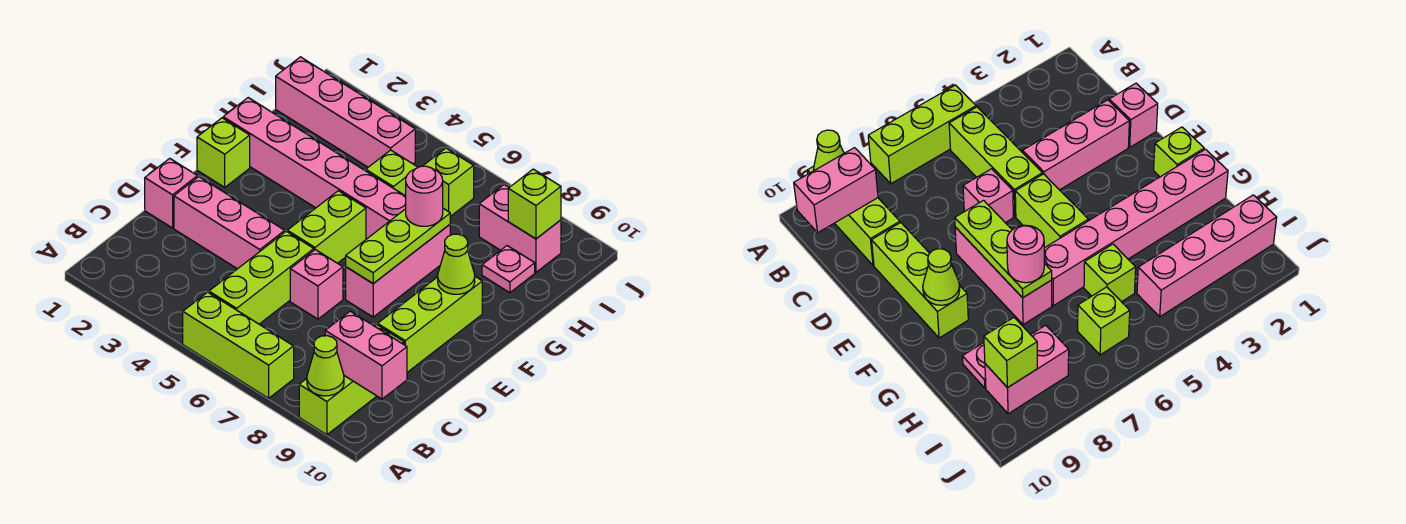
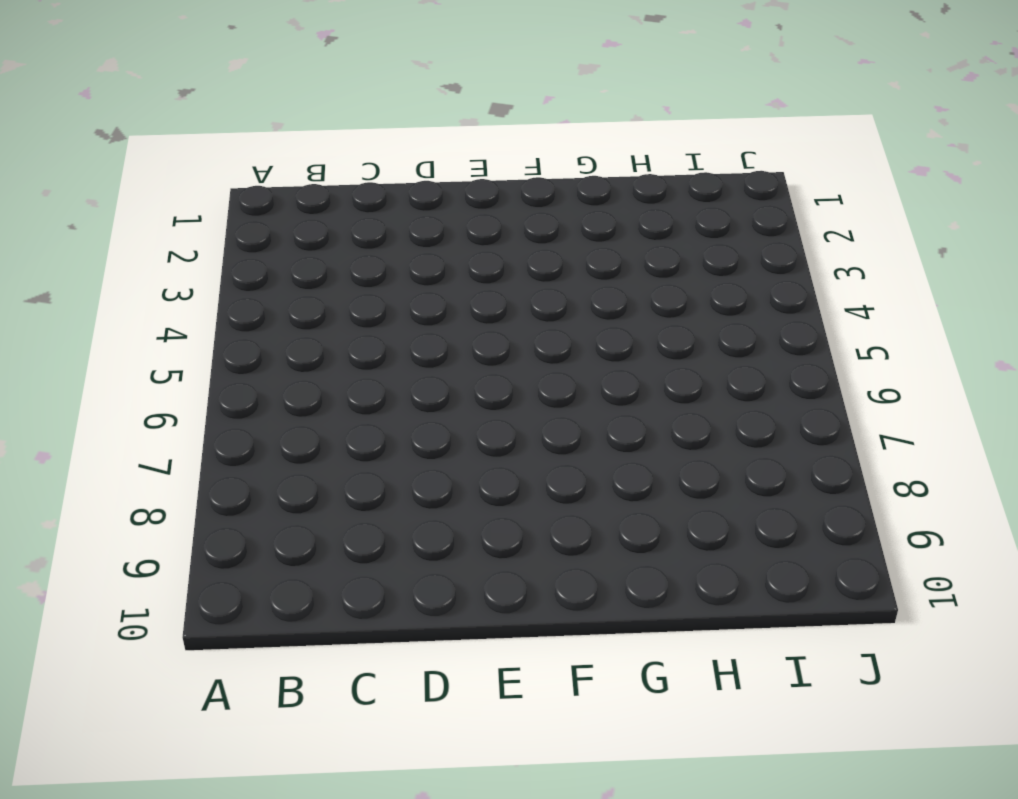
none -> lime brick A5:A7 level 1
none -> lime brick A9:C9 level 1
none -> lime brick B5:D5 level 1

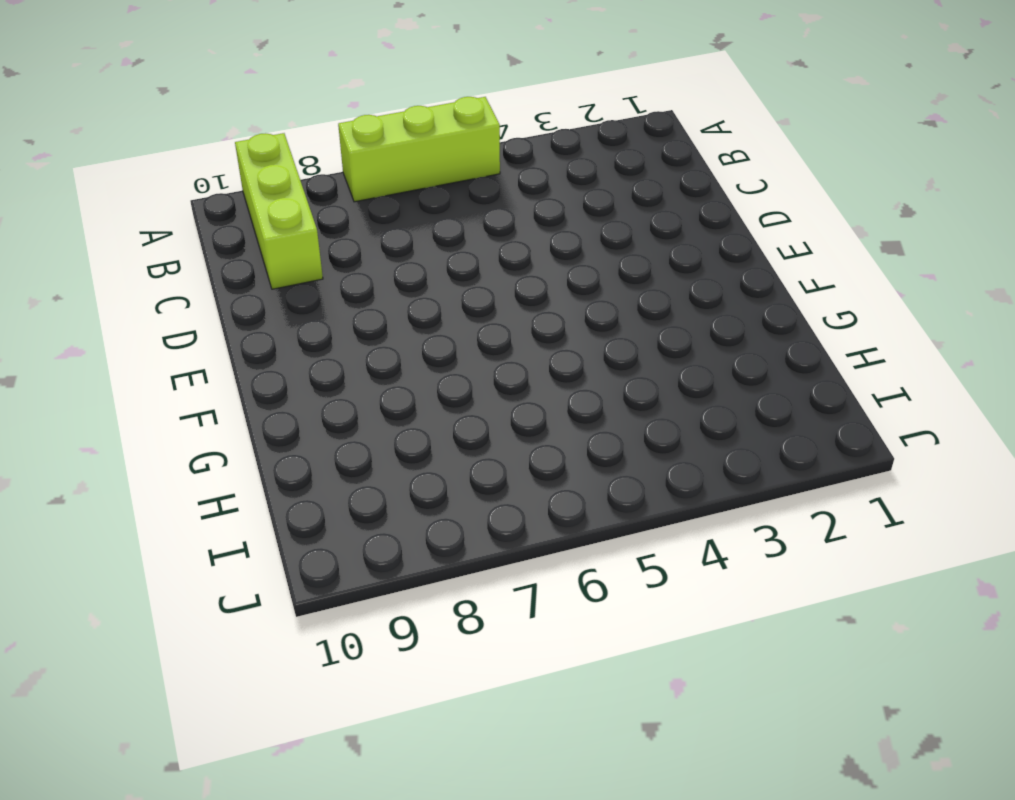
none -> lime brick B5:D5 level 1
none -> pink brick D1 level 1
none -> pink brick D2:D4 level 1

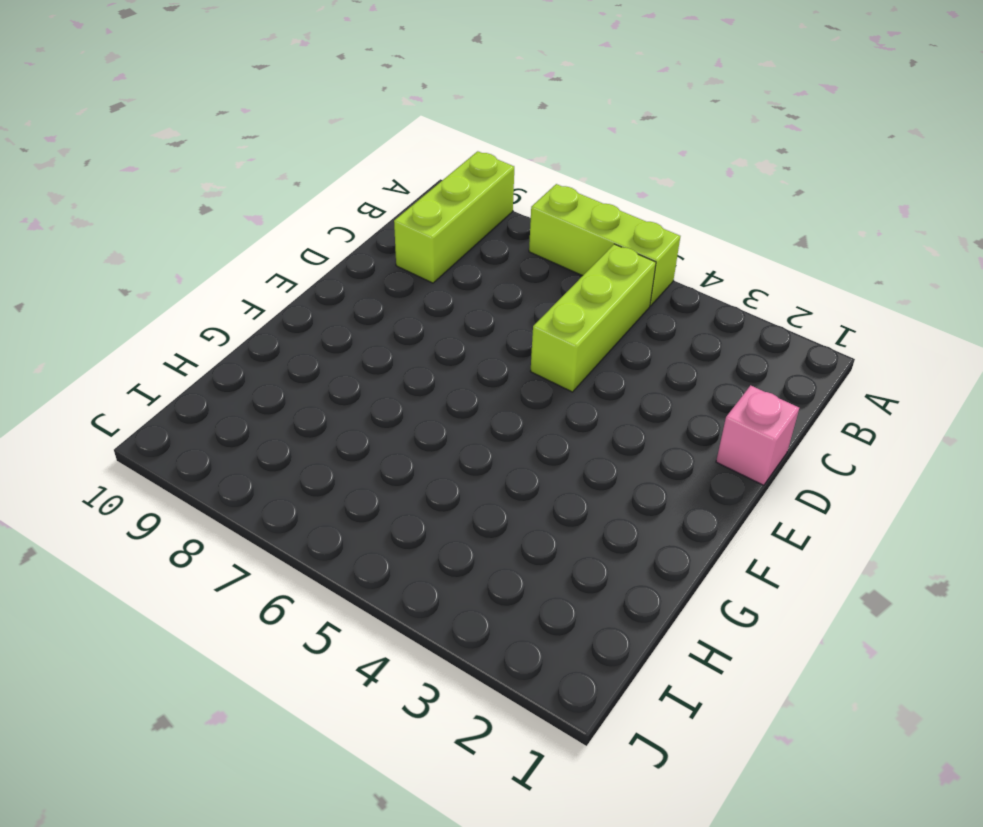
none -> pink brick D2:D4 level 1
none -> pink brick D6 level 1
none -> lime brick D9:F9 level 1

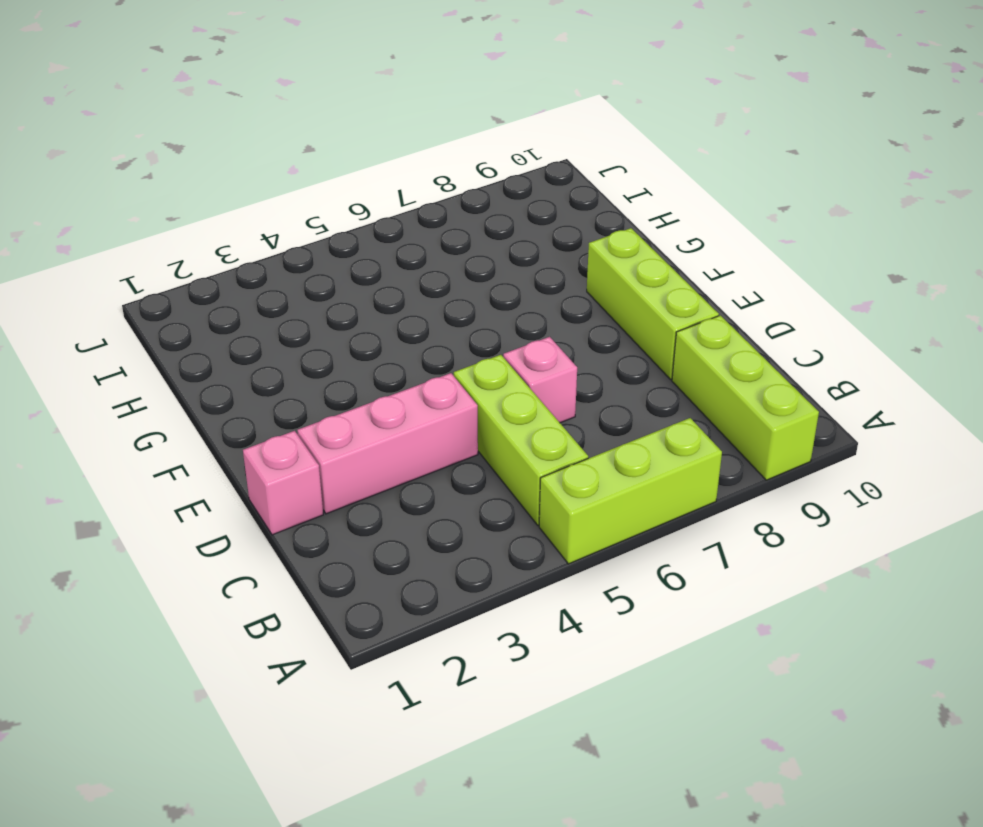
none -> lime brick E5:F5 level 1
none -> pink brick E7:G7 level 1
none -> lime brick F1 level 1

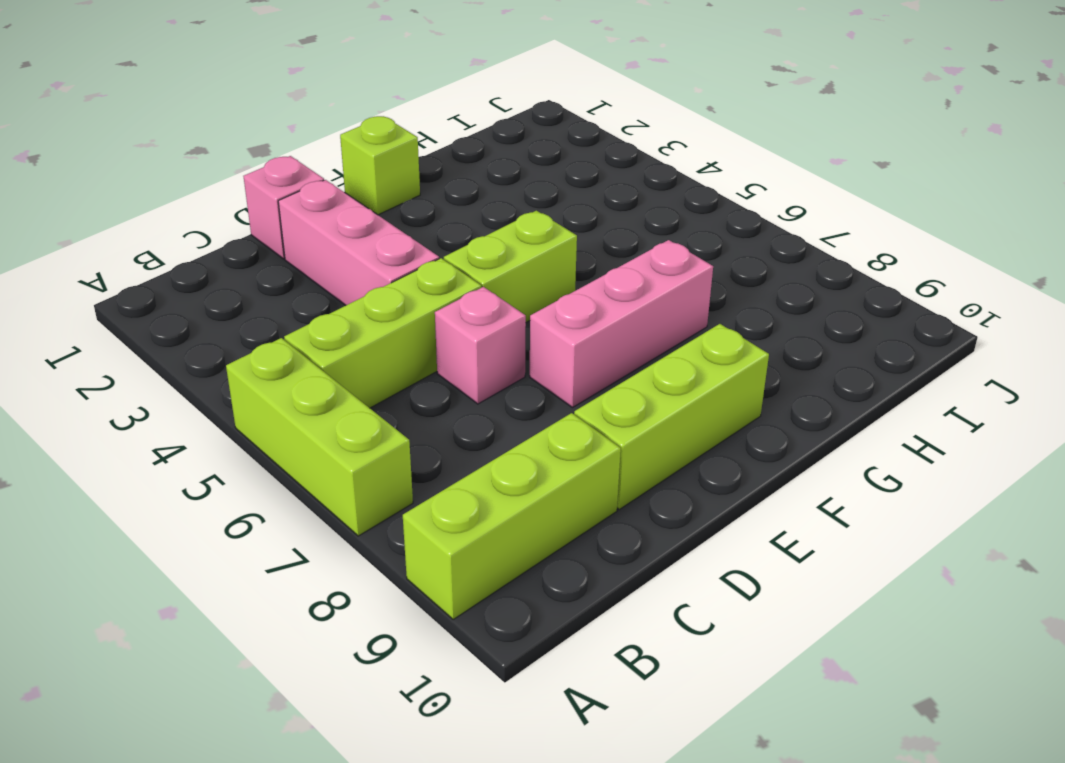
none -> pink brick G1:G6 level 1
none -> lime brick H5 level 1
none -> pink plate H9 level 1

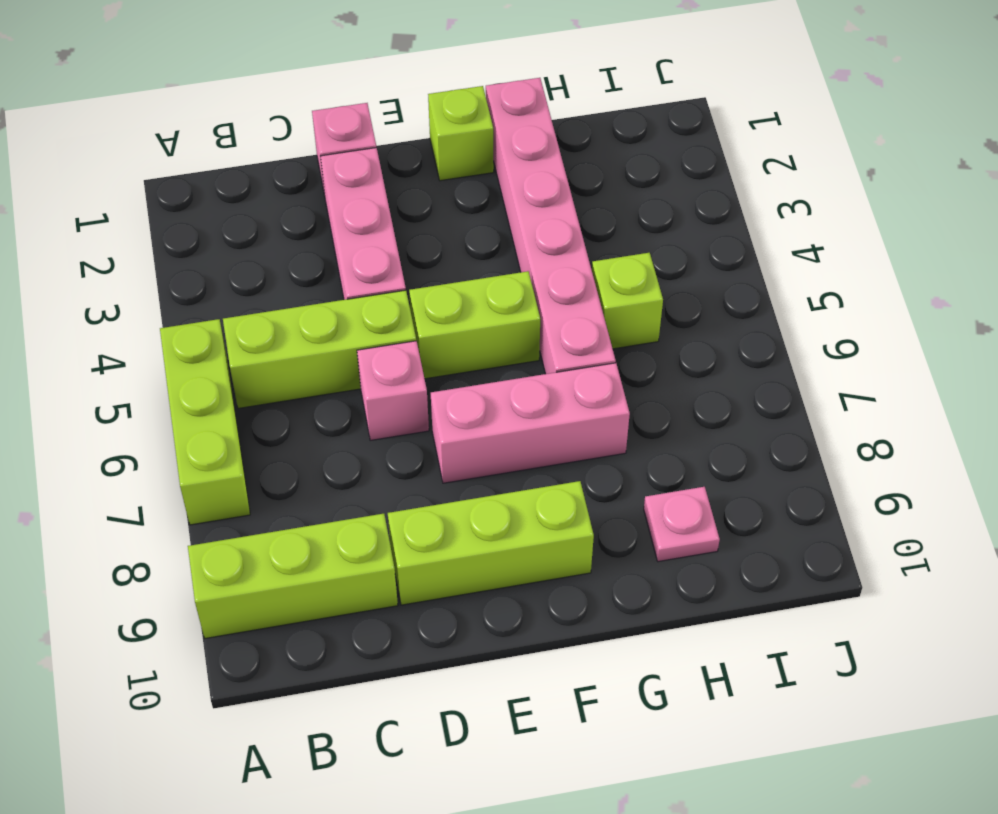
none -> pink brick I1:I4 level 1
none -> lime brick I6 level 1
none -> pink brick I8:I9 level 1

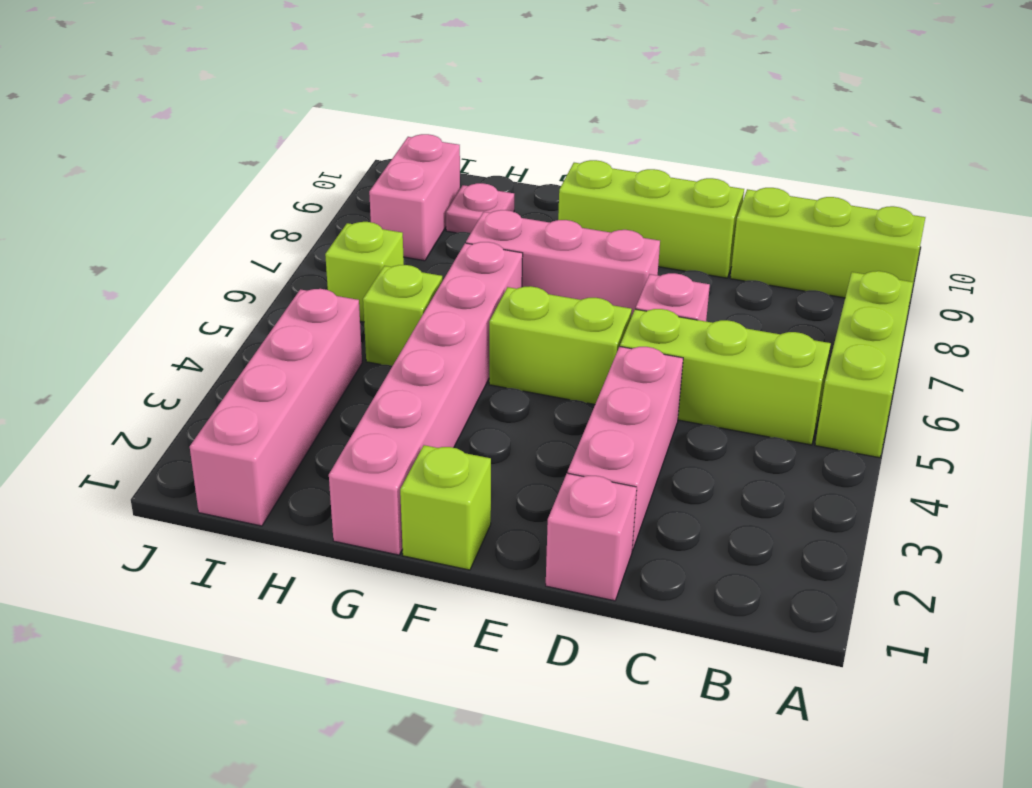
none -> lime cone A9 level 2
none -> pink brick B9:B10 level 2
none -> lime plate E7:G7 level 2

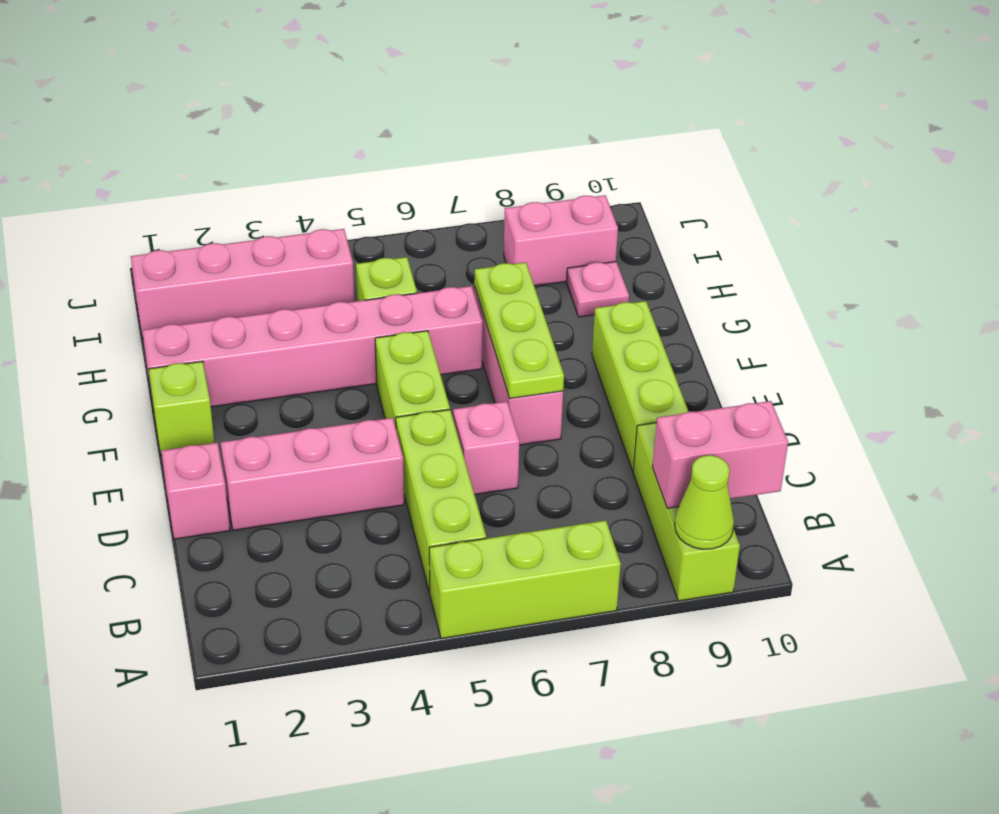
none -> lime brick I6 level 1
none -> lime cone F9 level 2
none -> lime brick I9 level 2

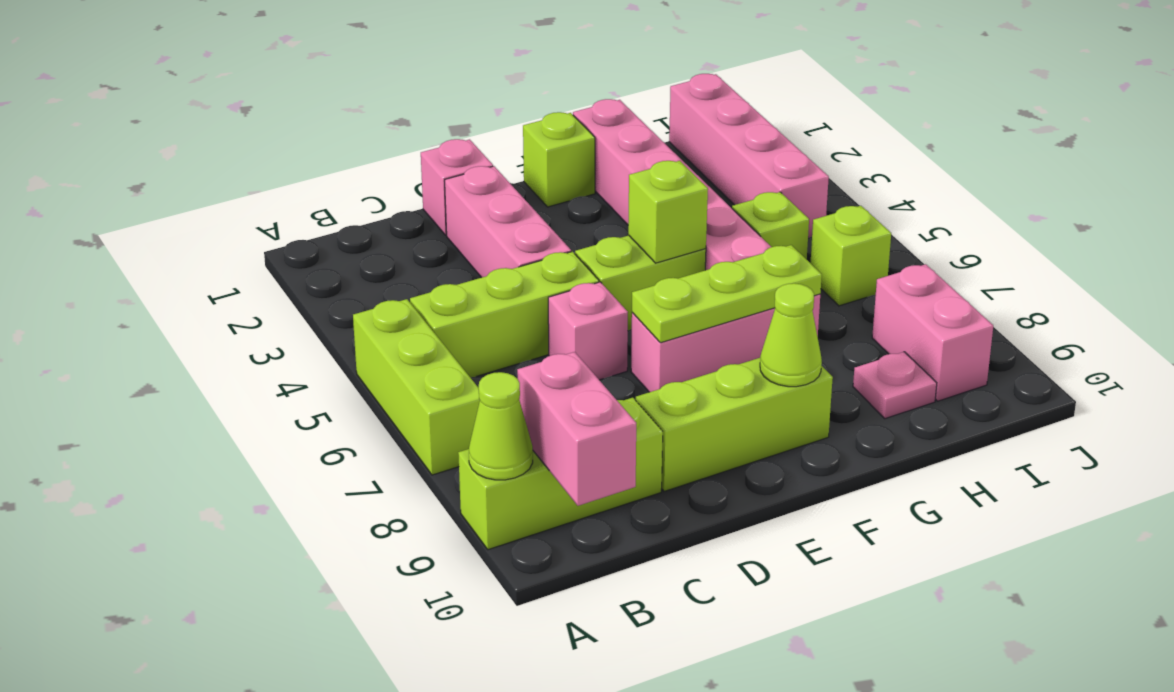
lime brick F5 level 2 -> lime brick I9 level 2
none -> pink round brick G7 level 3

